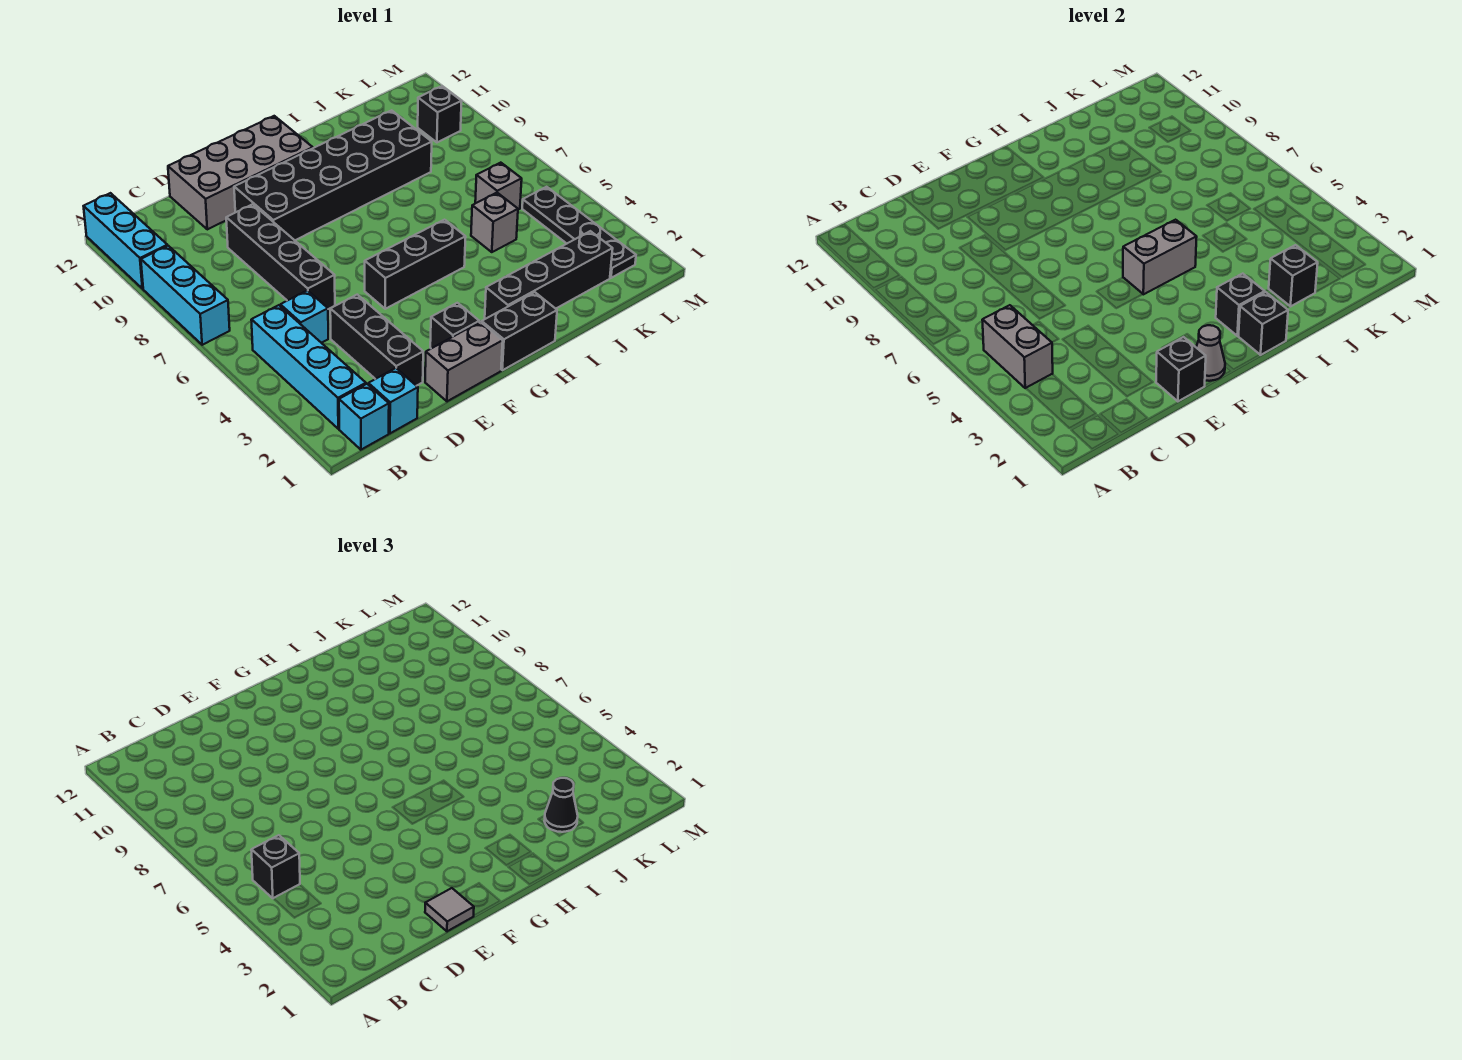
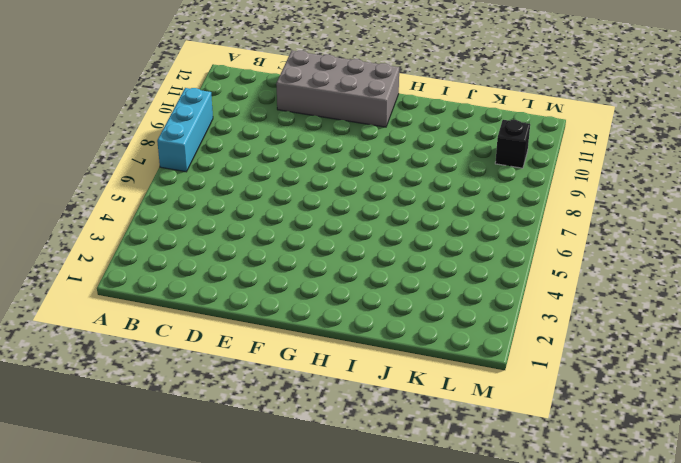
none -> cyan brick A10:A12 level 1
none -> cyan brick B1 level 1
none -> cyan brick B2:B5 level 1

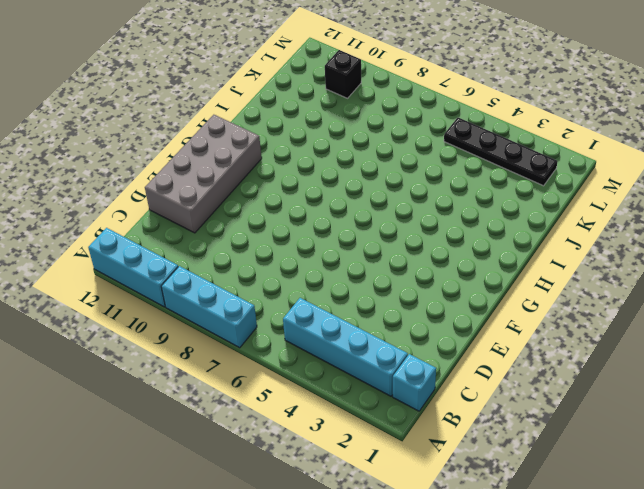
none -> cyan brick C1 level 1
none -> cyan brick C5 level 1
none -> black brick D2:D4 level 1

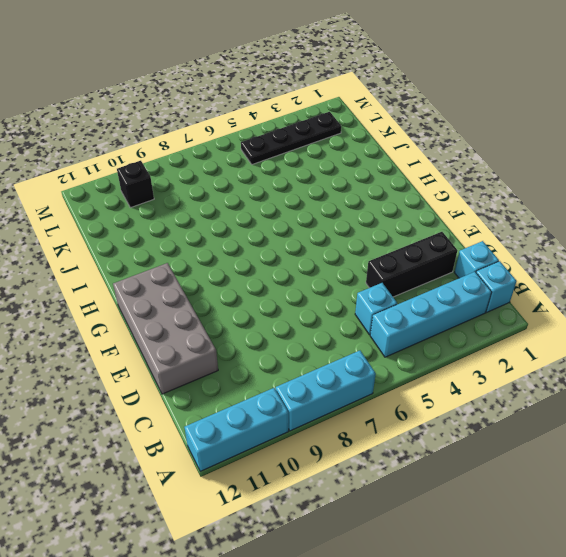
none -> black brick D6:D9 level 1
none -> grey brick E1:F1 level 1
none -> black brick E9:J10 level 1

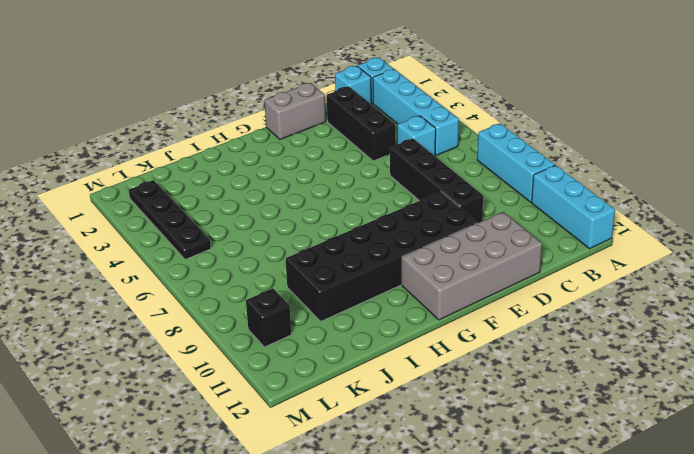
none -> black brick F2 level 1
none -> black brick F5:H5 level 1
none -> black brick G1:H1 level 1

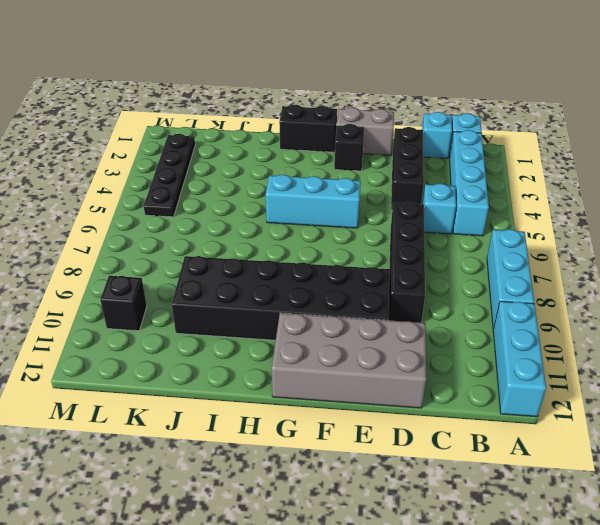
cyan brick F5:H5 level 1 -> black brick F5:H5 level 1
none -> black brick H2:K2 level 1
none -> grey brick J5 level 1
none -> grey brick K6 level 1

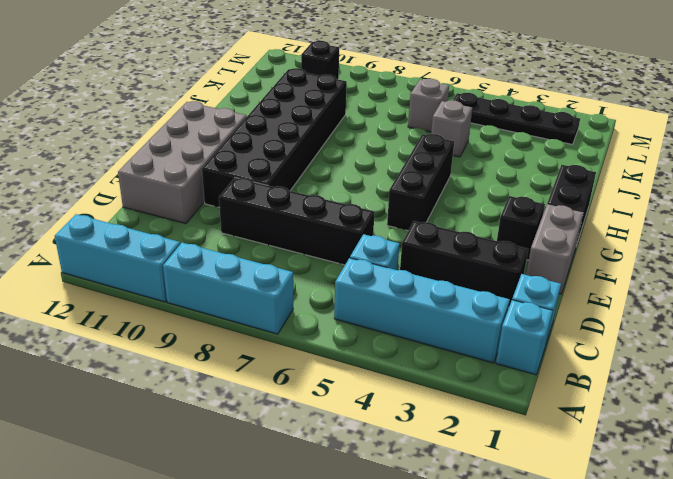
none -> black brick H2:K2 level 1
none -> grey brick B4:B5 level 2
none -> black brick E1 level 2

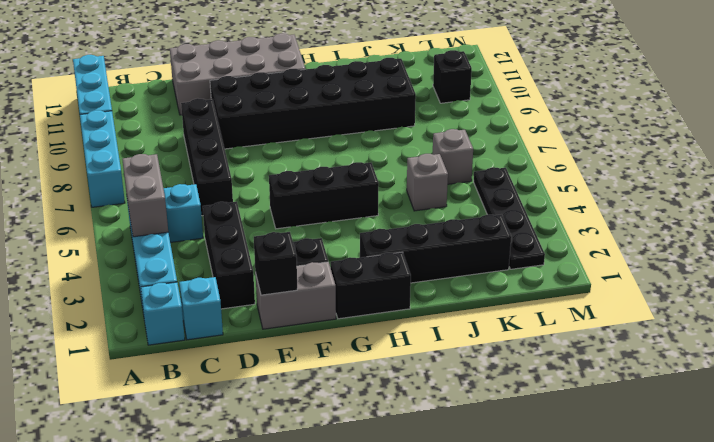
none -> grey cone F1 level 2
none -> grey brick G5:H5 level 2
none -> black brick H1 level 2

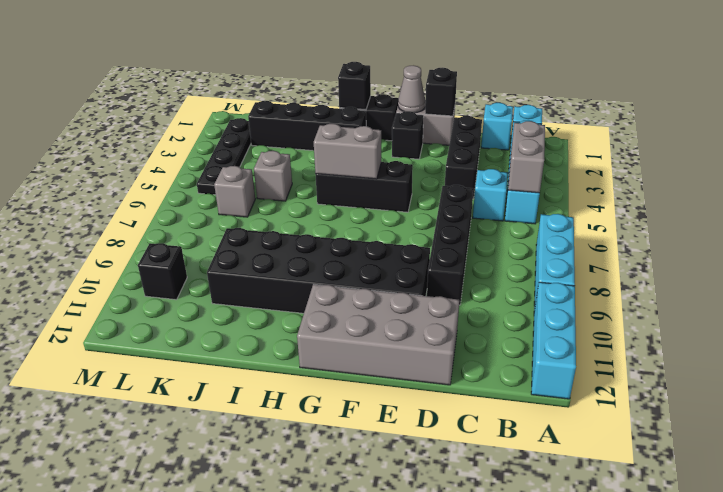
none -> black brick H2 level 2
none -> black brick J2 level 2
none -> black brick B5 level 3

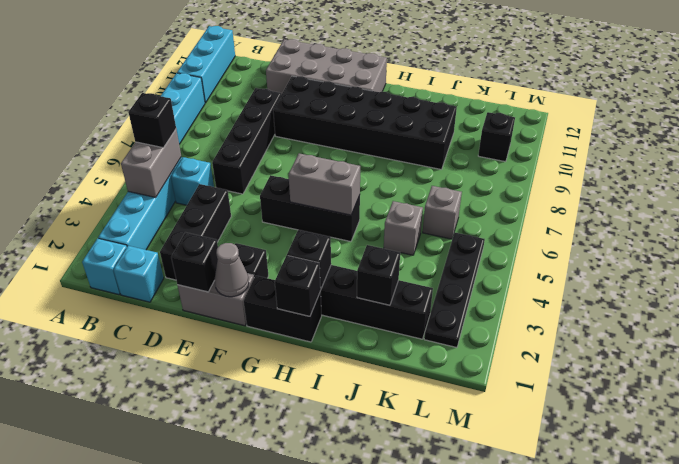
none -> grey tile E1 level 3
none -> black cone J2 level 3

